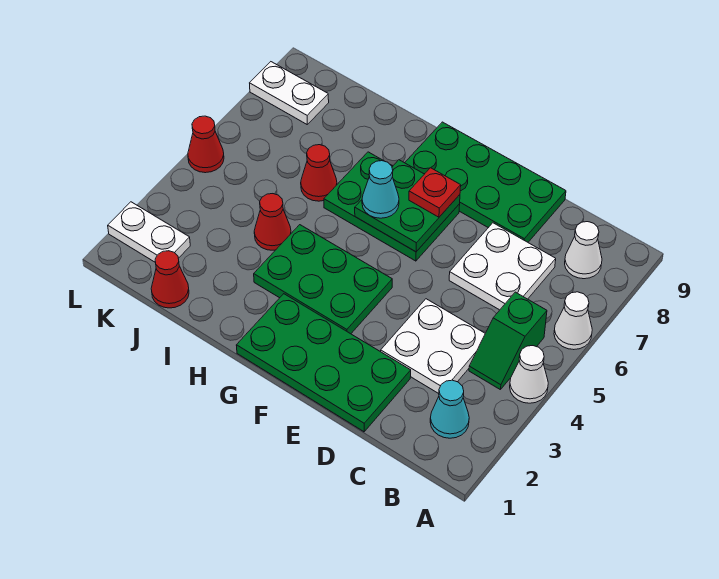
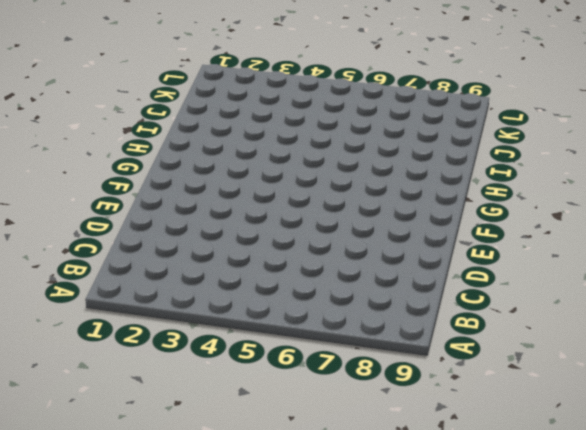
none -> white cone A4 level 1
none -> white cone A6 level 1
none -> cyan cone B2 level 1

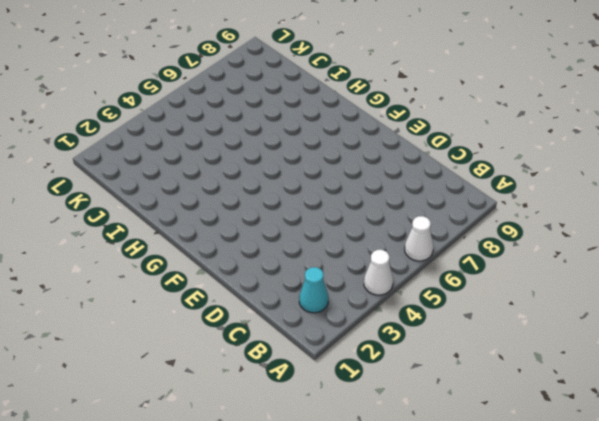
none -> green slope B4:B5 level 1 top 5
none -> white cone B8 level 1
none -> white plate C3:D4 level 1

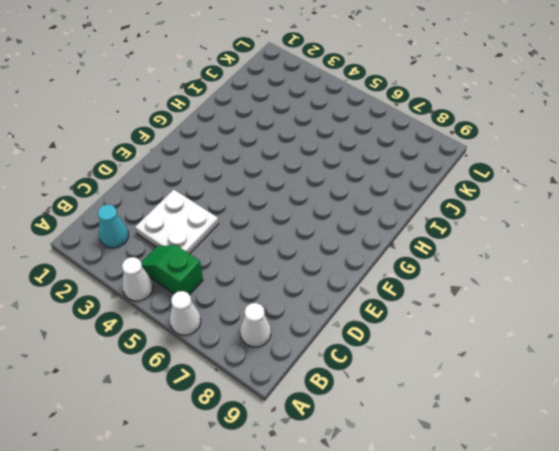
none -> white plate C6:D7 level 1
none -> green plate D1:G2 level 1
none -> green plate D8:G9 level 1

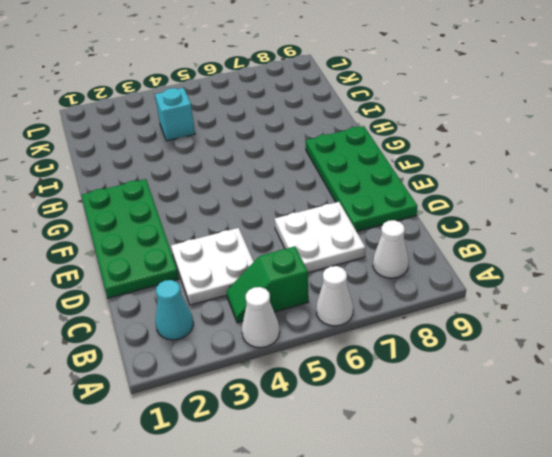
cyan brick J4 level 1 -> none
none -> green plate F3:H4 level 1
none -> green plate F6:H7 level 1
none -> red cone I4 level 1

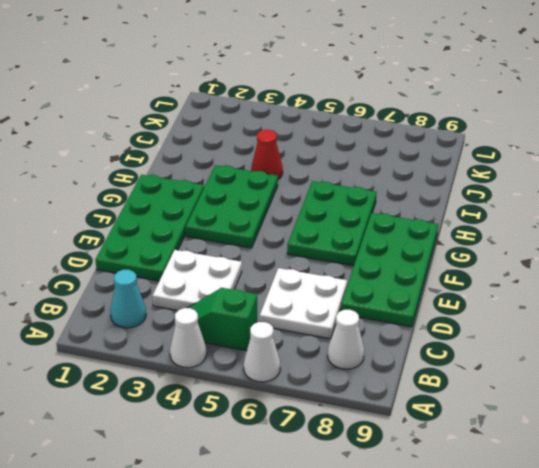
none -> red cone I6 level 1
none -> red cone J1 level 1
none -> white plate K2:L2 level 1

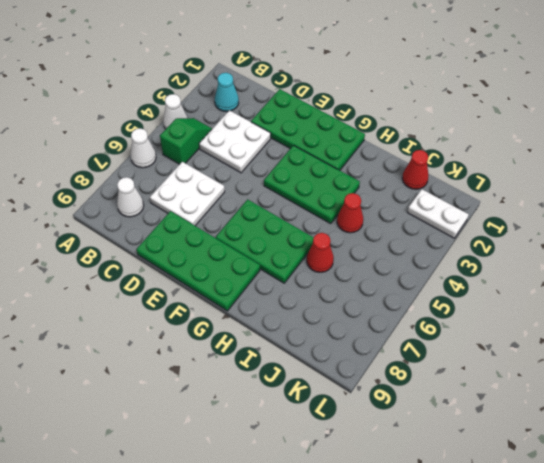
none -> white plate K8:L8 level 1
none -> red cone L5 level 1
none -> green plate F6:G7 level 2

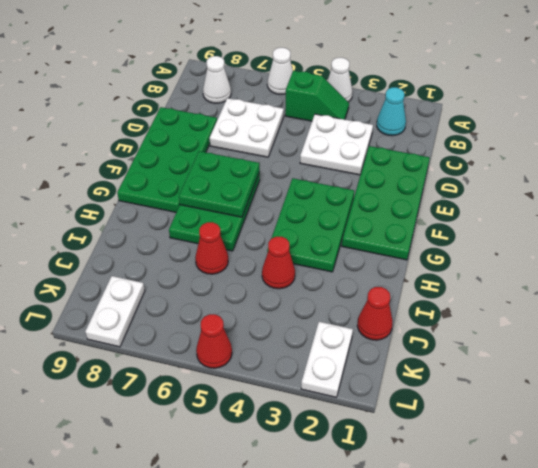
none -> red plate F7 level 3
none -> cyan cone G6 level 3

